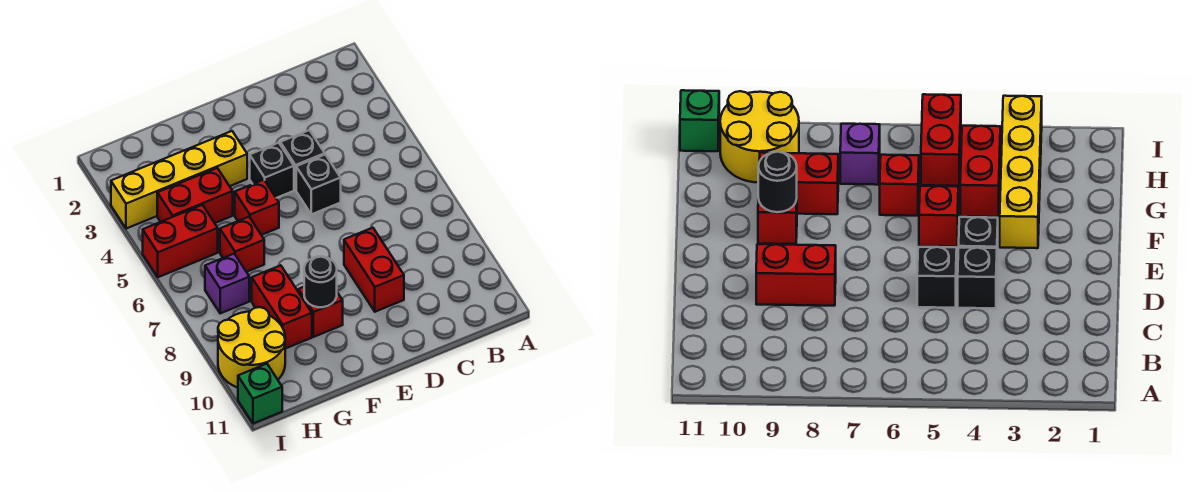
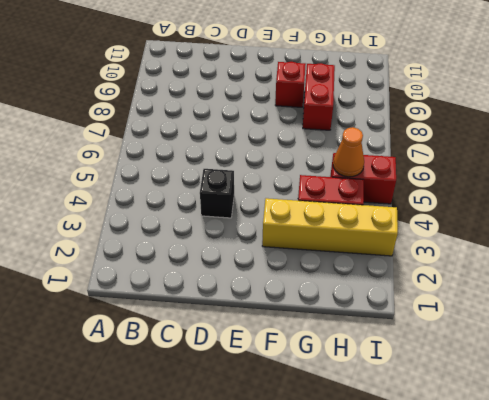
orange cone H5 level 2 -> none
none -> black brick D5 level 1
none -> red brick D8:D9 level 1
none -> black brick E4 level 1

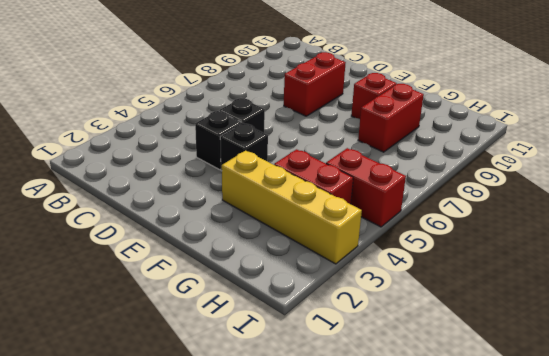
none -> red brick F5 level 1
none -> red brick G6 level 1
none -> purple brick H7 level 1

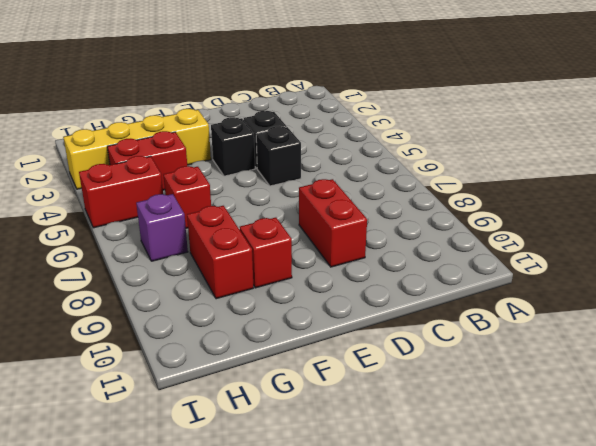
none -> red brick F5 level 1
none -> yellow round brick H9:I10 level 1
none -> green brick I11 level 1

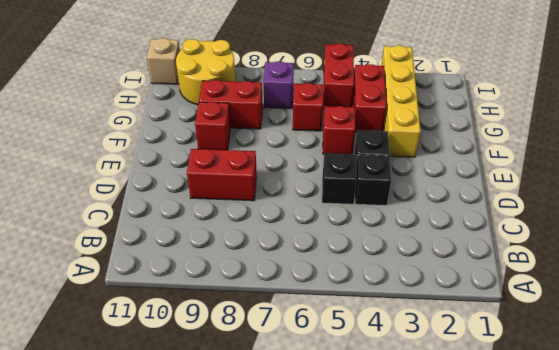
tan brick I11 level 1 -> green brick I11 level 1
none -> black round brick F9 level 2

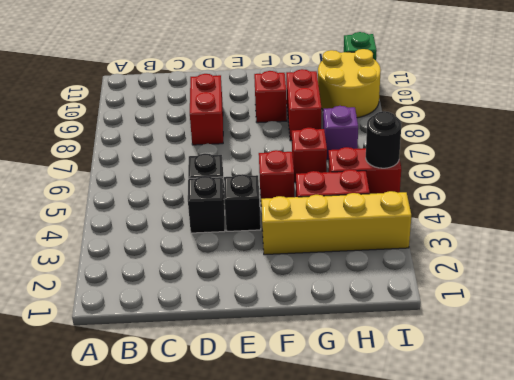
black round brick I5 level 2 -> black round brick F9 level 2

